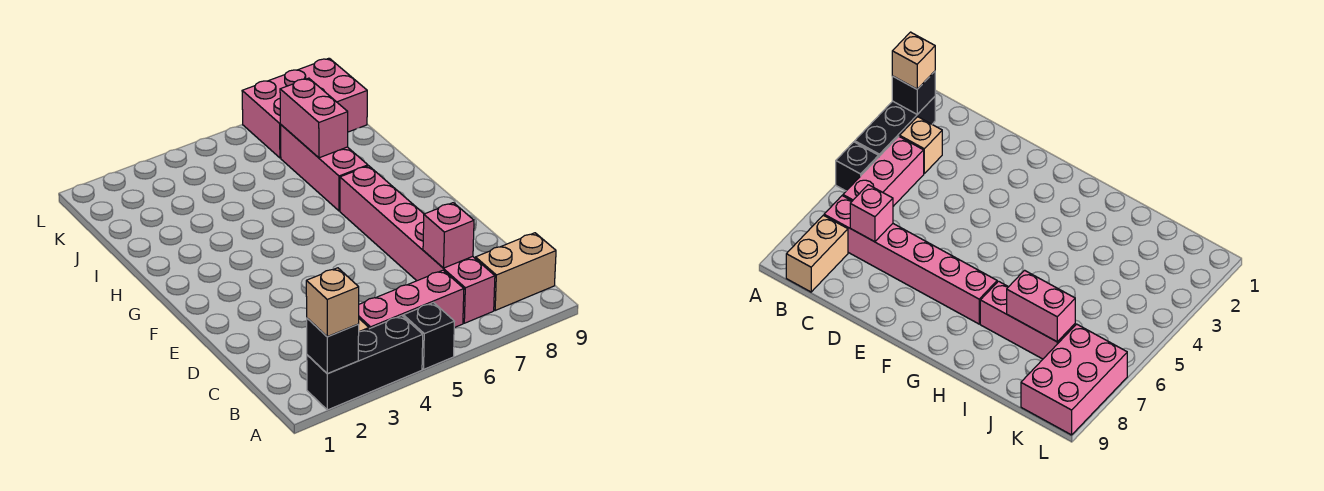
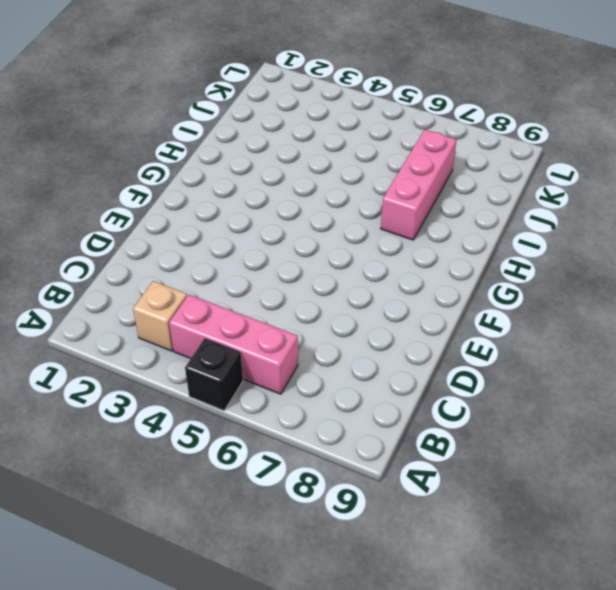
none -> black brick A2:A4 level 1
none -> pink brick B7:G7 level 1
none -> tan brick B8:B9 level 1

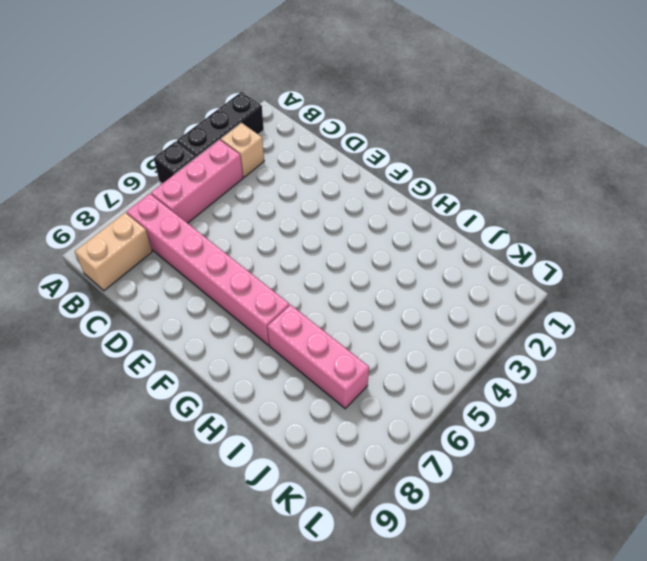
none -> pink brick K7:L9 level 1
none -> black brick A2 level 2
none -> pink brick C7 level 2

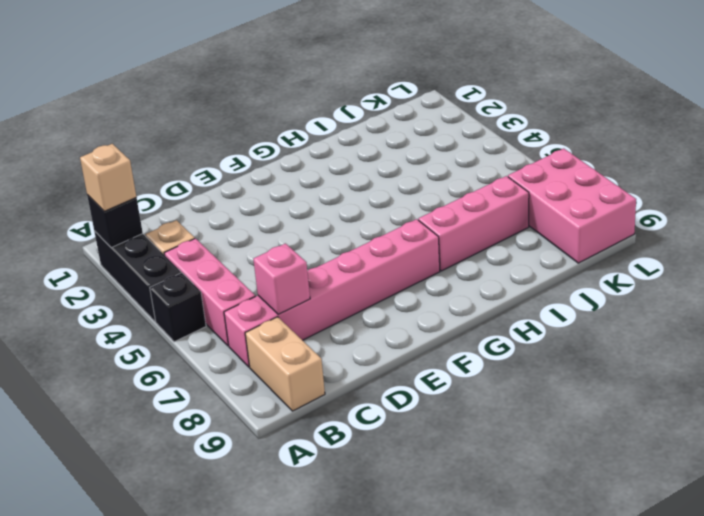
none -> pink brick I7:J7 level 2

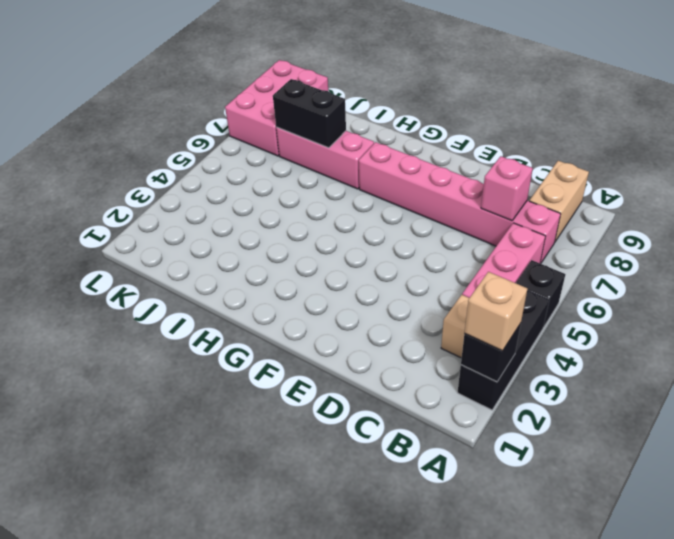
black brick I7:J7 level 2 -> pink brick I7:J7 level 2

